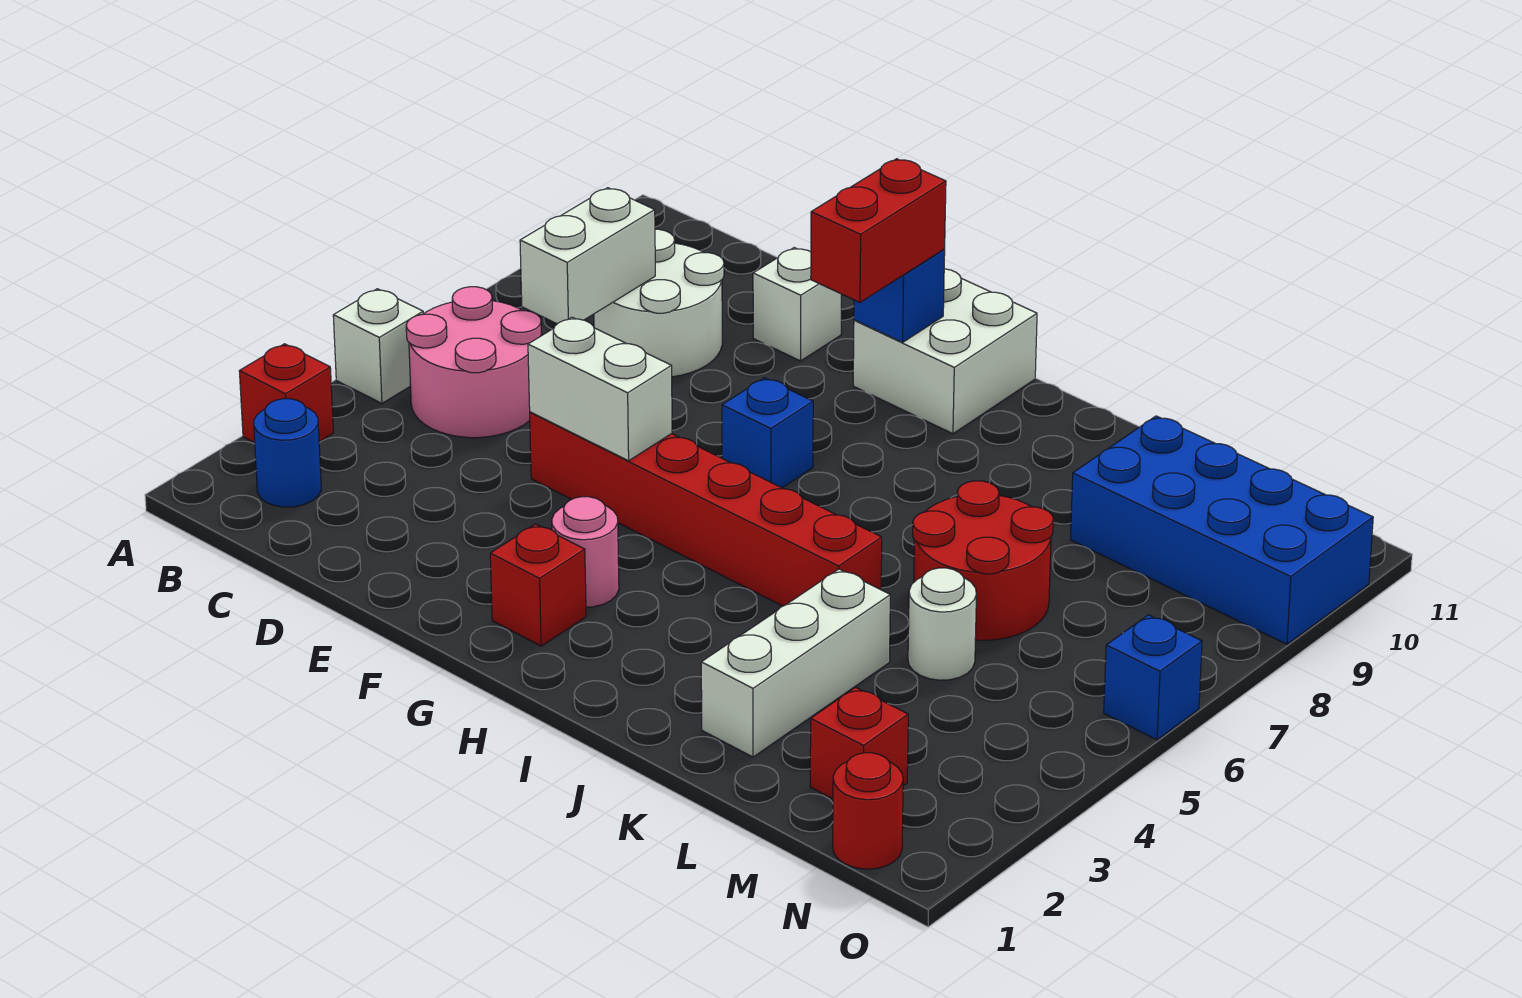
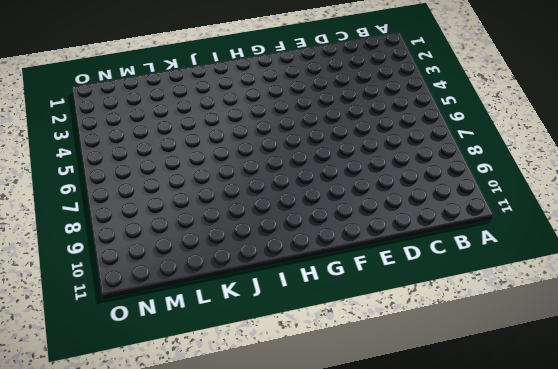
none -> red brick A3 level 1
none -> white brick A5 level 1
none -> blue round brick B2 level 1

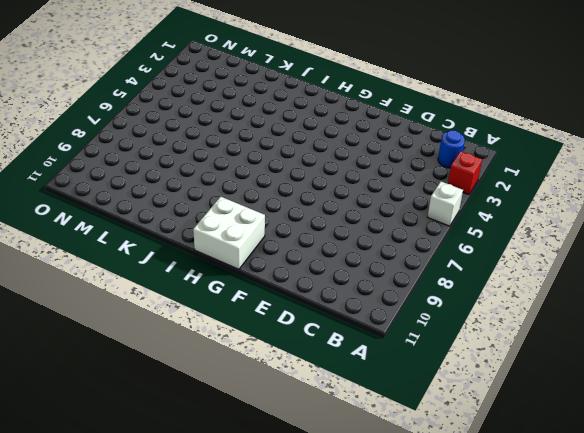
none -> pink round brick B5:C6 level 1
none -> white round brick C8:D9 level 1
none -> red brick E5:J5 level 1

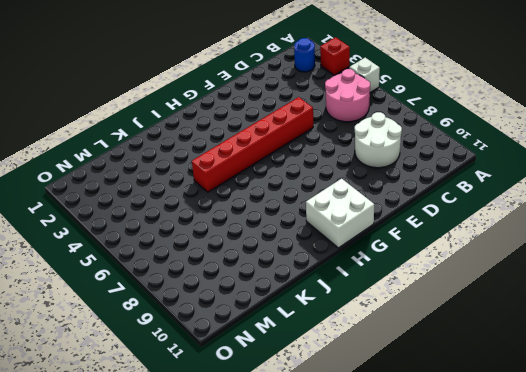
none -> white brick E10 level 1
none -> red brick G2 level 1
none -> pink round brick G3 level 1

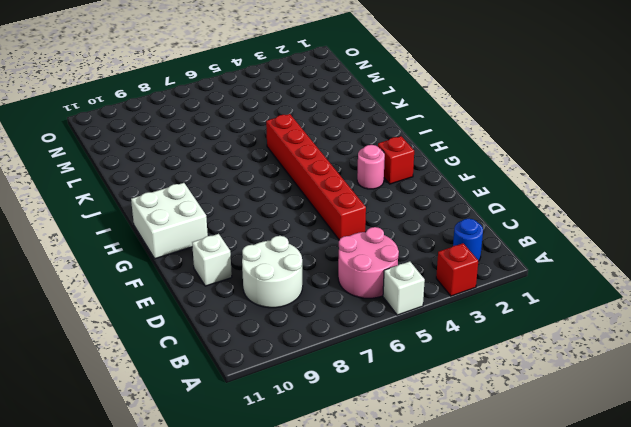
none -> blue brick G7 level 1
none -> white brick K2:K4 level 1
none -> red round brick K6:L7 level 1

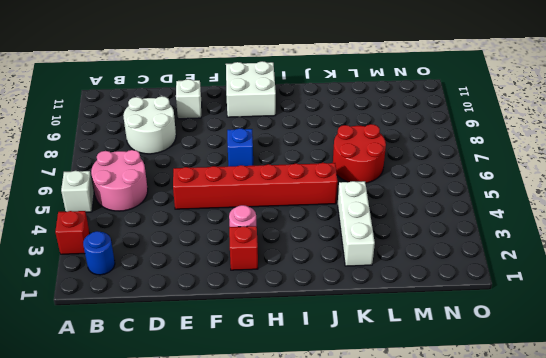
none -> white round brick L5 level 1
none -> blue brick L9:O10 level 1
none -> red brick M2 level 1

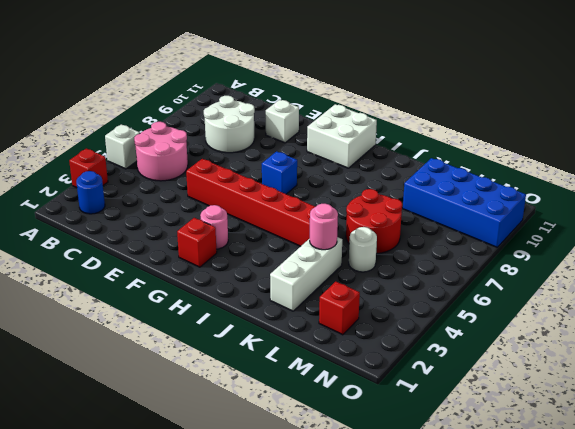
pink round brick K4 level 2 -> none
none -> red round brick N1 level 1
none -> blue brick O6 level 1
none -> white brick C7:C8 level 2

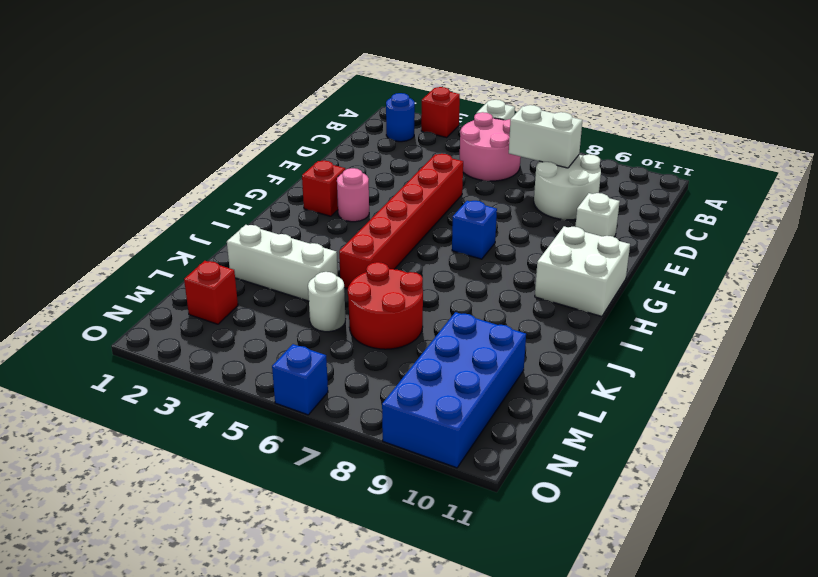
none -> red round brick N1 level 1
none -> white brick E5:F5 level 2
none -> blue brick G10 level 2

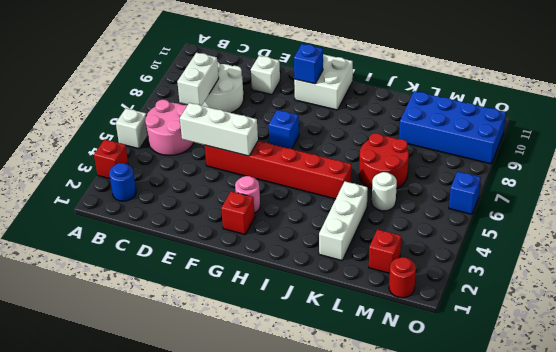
white brick D5:F5 level 2 -> white brick E5:F5 level 2
none -> red brick G9:G10 level 3

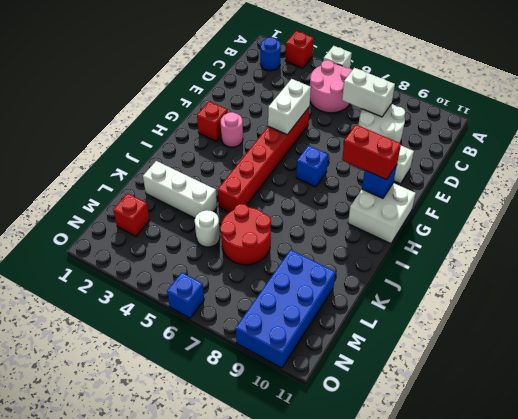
none -> red round brick N1 level 1

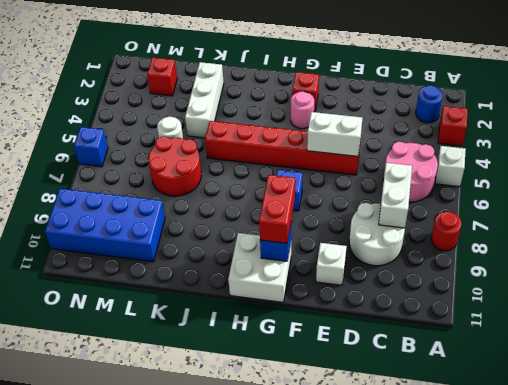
red round brick A8 level 1 -> red round brick N1 level 1

